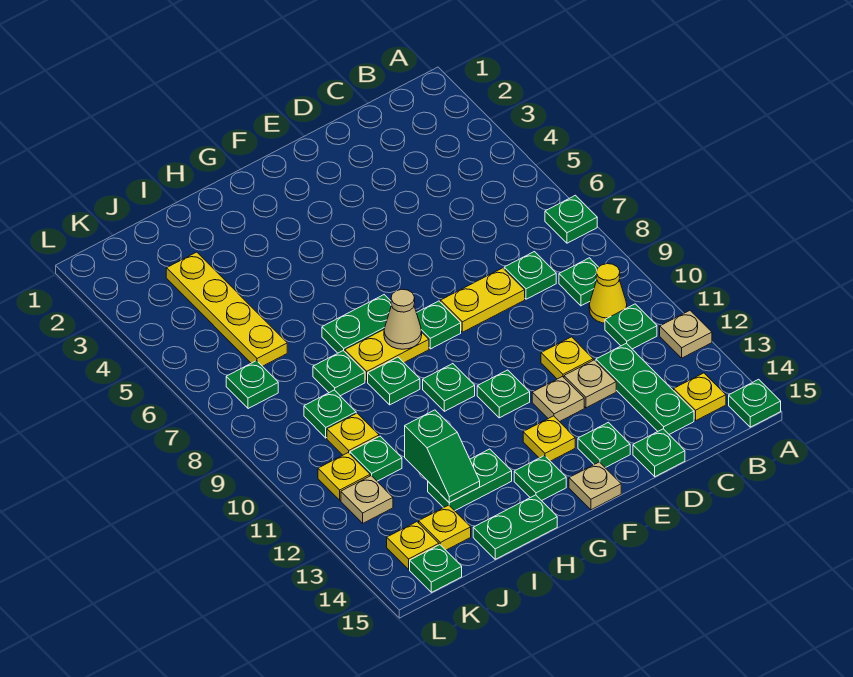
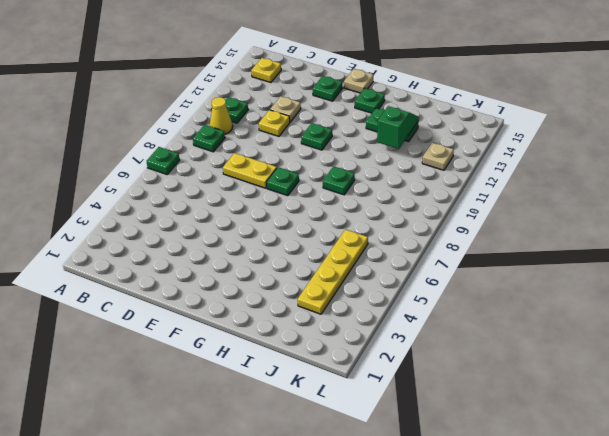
none -> tan plate A12 level 1
none -> green plate A15 level 1
none -> green plate C8 level 1
none -> green plate C12:C14 level 1

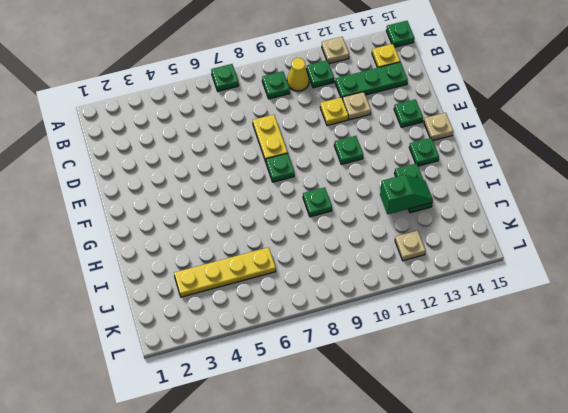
none -> green plate C8 level 1
none -> green plate D15 level 1
none -> tan plate E12 level 1
none -> yellow plate F13 level 1

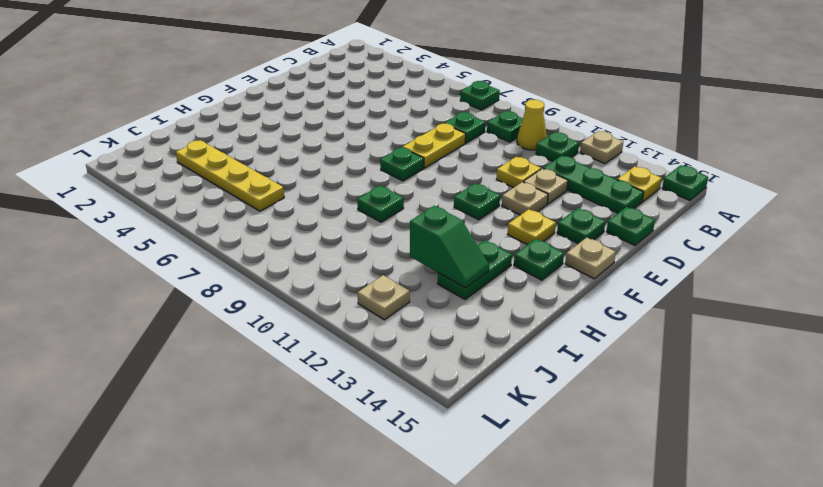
none -> green plate G7:H7 level 1
none -> yellow plate G8:H8 level 1
none -> green plate G10 level 1
none -> green plate H15:I15 level 1

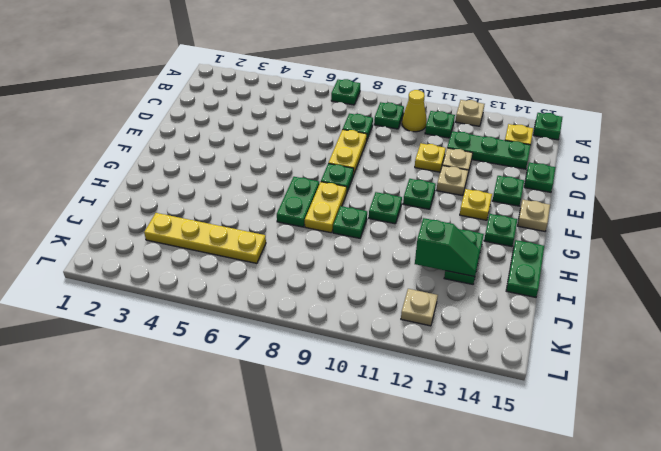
none -> green plate I8 level 1
none -> green plate J9 level 1
none -> yellow plate J10 level 1
none -> green plate J11 level 1

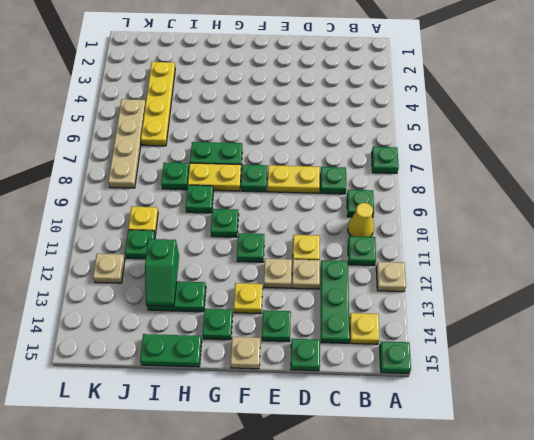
tan plate K5:K8 level 1 -> green plate K7 level 1
none -> green plate J9 level 1
none -> yellow plate J14 level 1
none -> yellow plate K11 level 1
none -> yellow plate K14 level 1

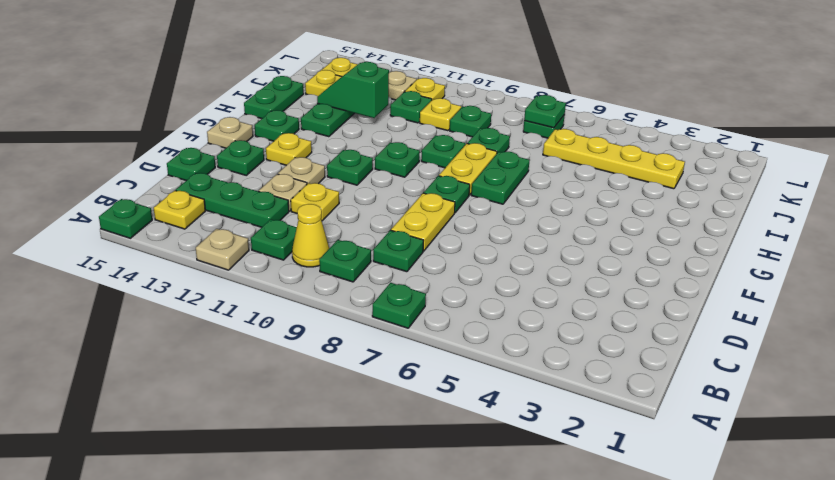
green plate K7 level 2 -> green plate K15 level 1
none -> tan cone G8 level 2

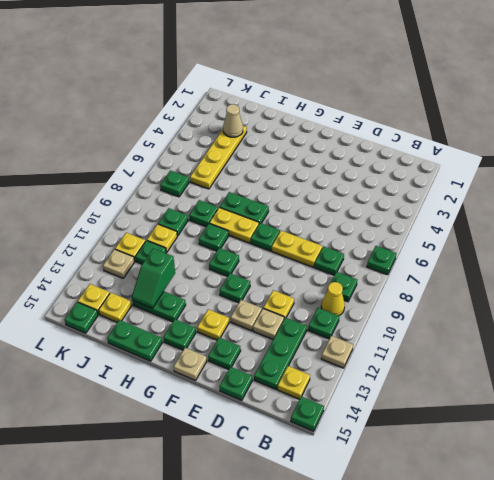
tan cone J3 level 2 -> tan cone G8 level 2

